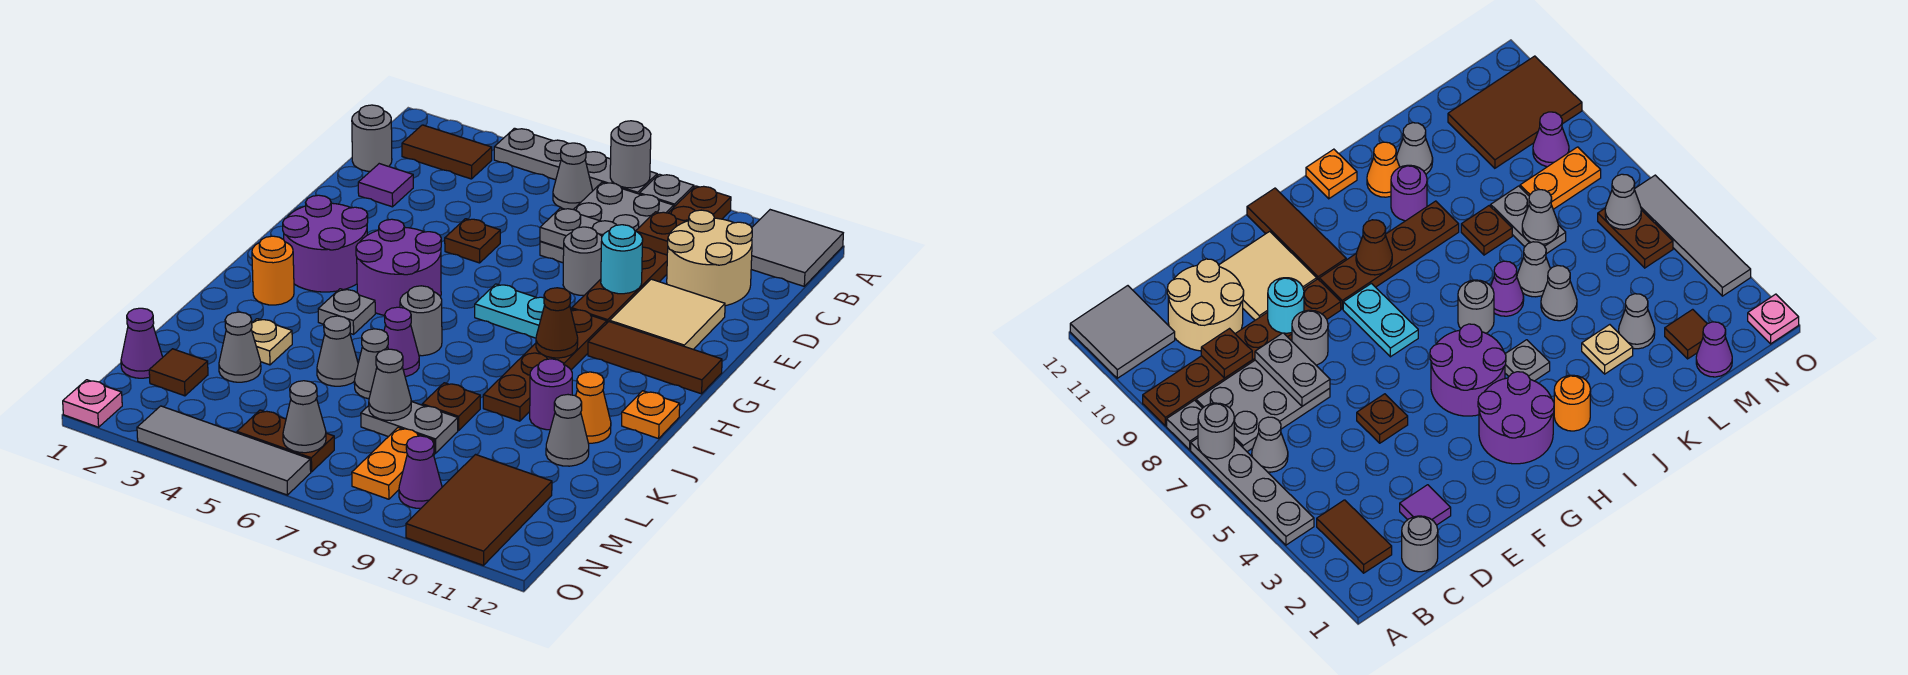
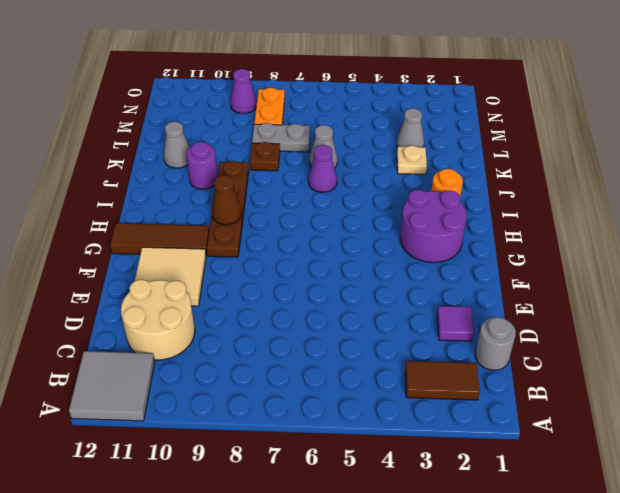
none -> grey plate A4:A7 level 1
none -> grey plate A8 level 1
none -> brown plate A9:F9 level 1
none -> grey cone B6 level 1

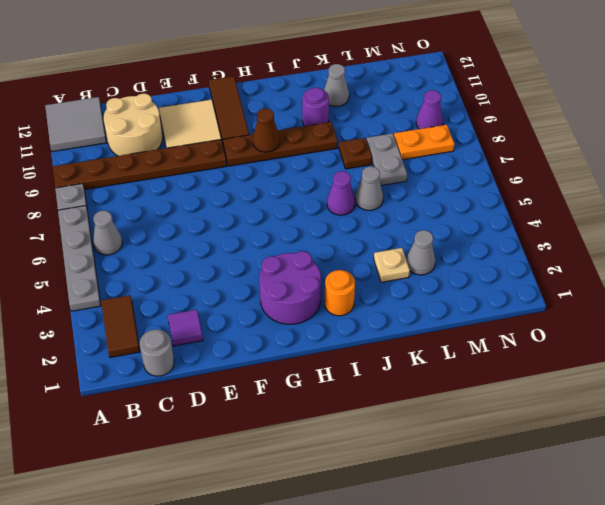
none -> grey plate B7:D8 level 1
none -> brown plate E5 level 1
none -> grey round brick E8 level 1
none -> purple round brick G4:H5 level 1

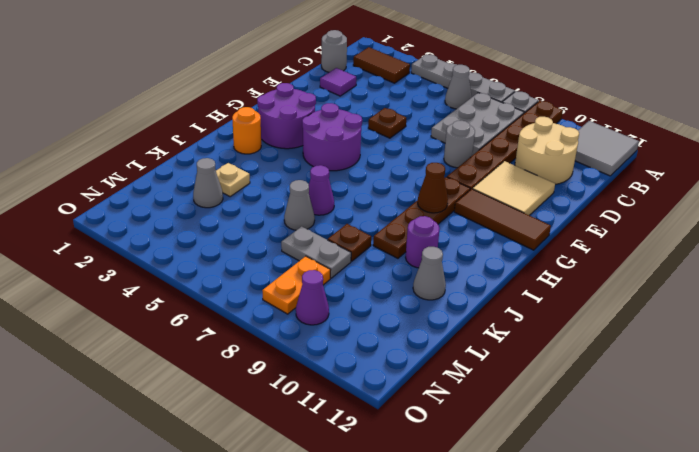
none -> cyan plate G7:G8 level 1
none -> grey plate I4 level 1
none -> grey round brick I6 level 1
none -> orange plate I12 level 1

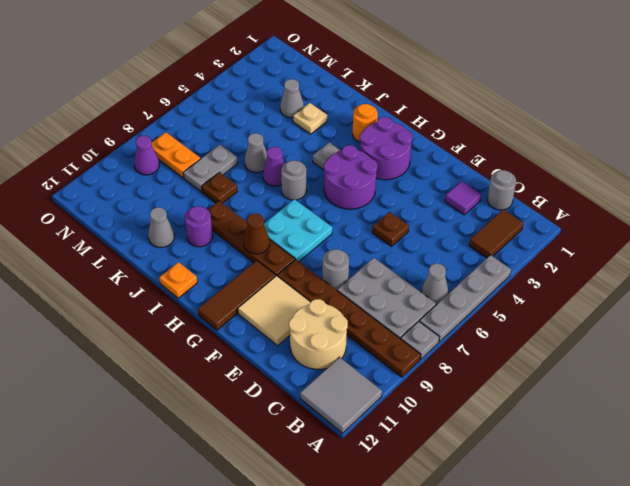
cyan plate G7:H8 level 1 -> cyan plate G7:G8 level 1
none -> orange cone J11 level 1
none -> grey cone K5 level 1
none -> purple cone M1 level 1
none -> brown tile M2 level 1

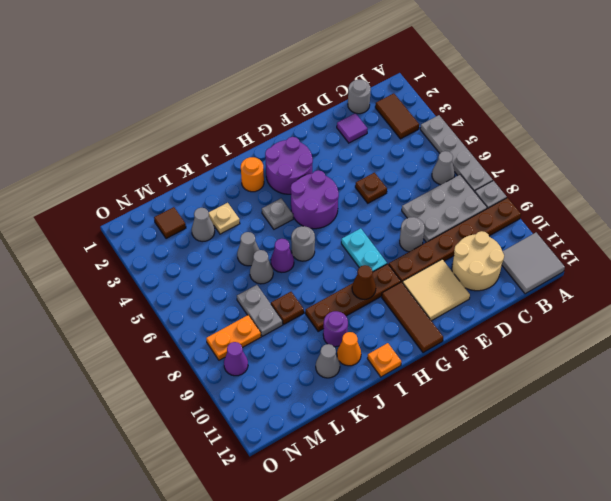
none -> purple cone M1 level 1
none -> brown tile M10:O11 level 1
none -> brown plate N5:N6 level 1
none -> pink plate O1 level 1

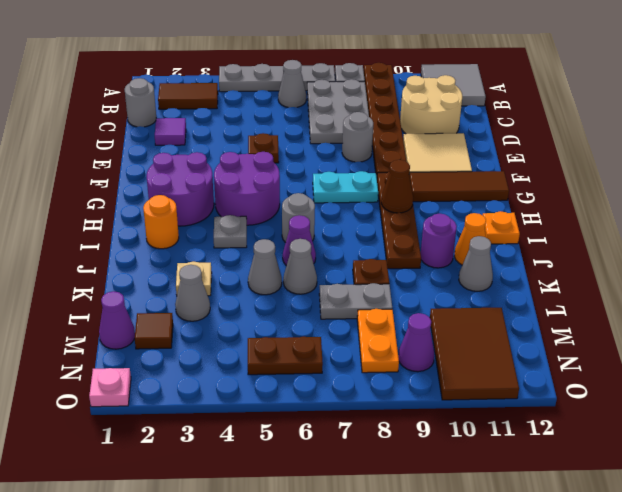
none -> grey tile O3:O6 level 1
none -> grey round brick A7 level 2
none -> brown plate C9 level 2
none -> grey plate D7:D8 level 2

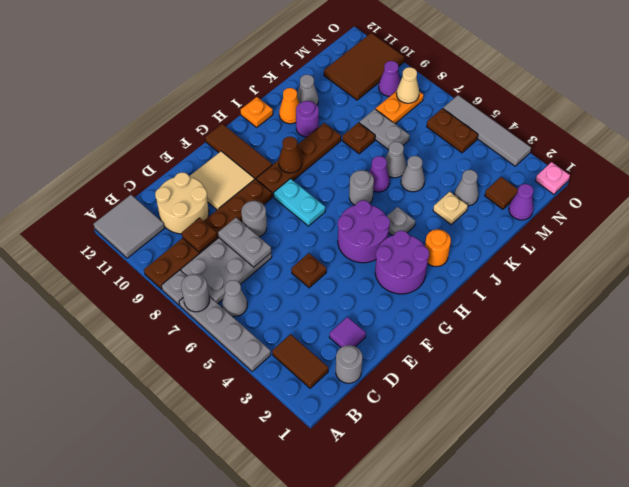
tan cone N8 level 2 -> none
none -> cyan round brick E9 level 2
none -> grey cone L7 level 2
none -> grey cone N6 level 2

